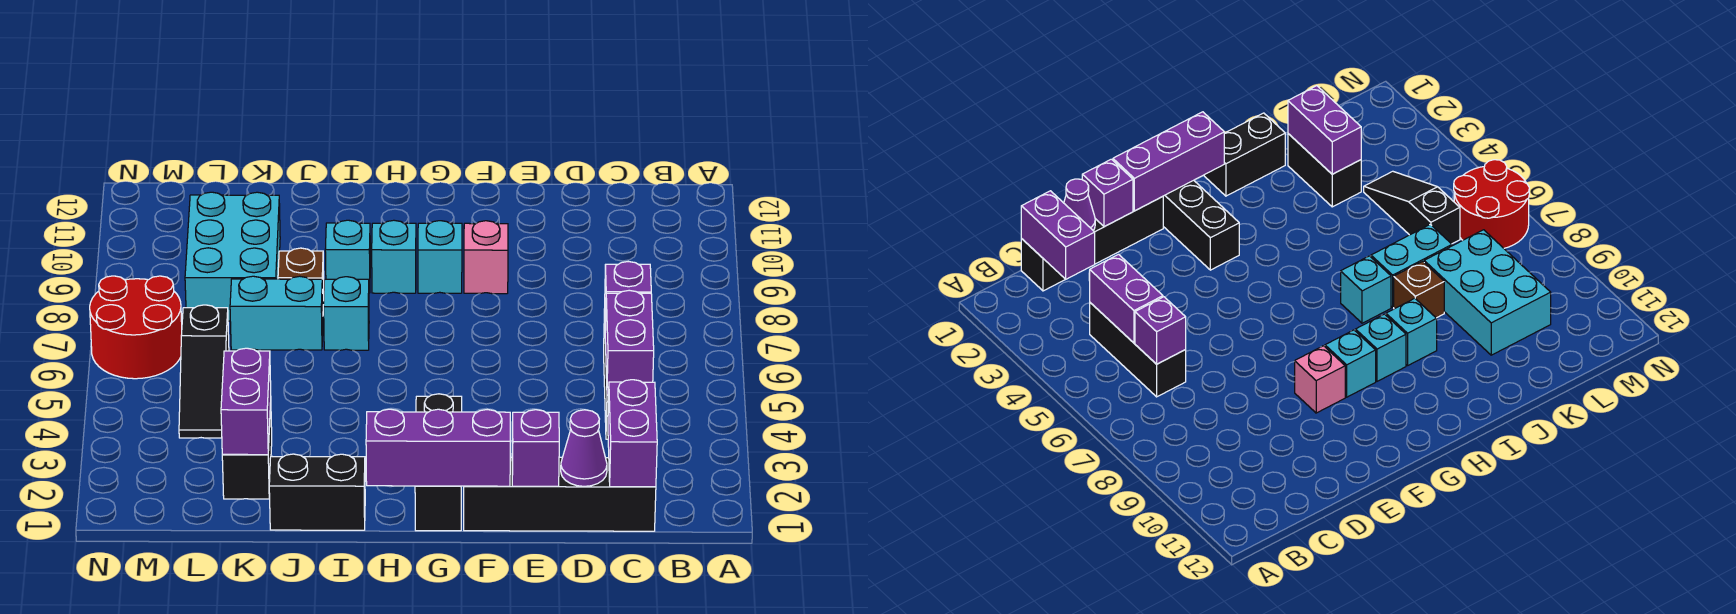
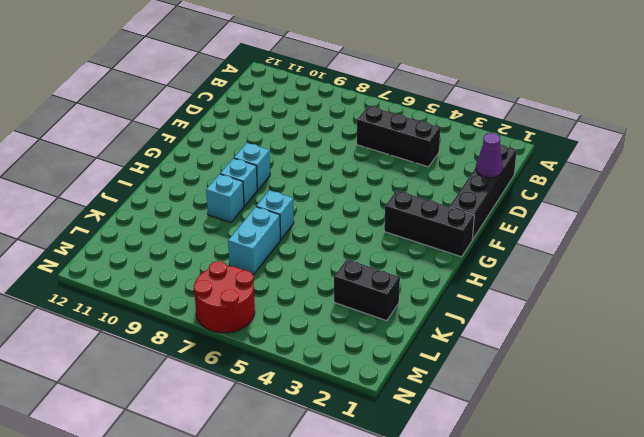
none -> pink brick F9 level 1
none -> black brick I1:J1 level 1
none -> brown brick J8 level 1

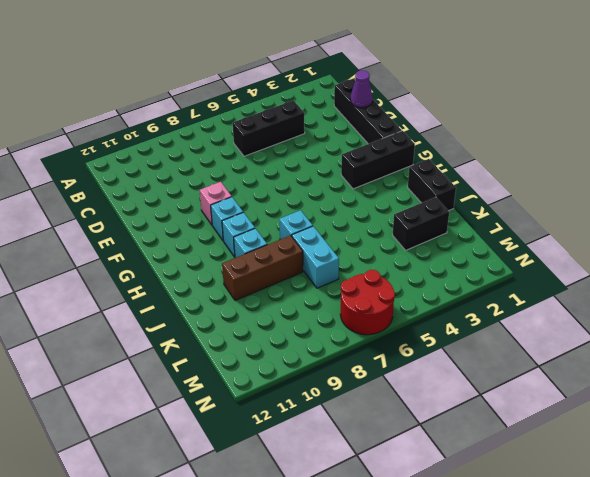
brown brick J8:J10 level 1 -> brown brick J8 level 1
none -> cyan brick K8:L10 level 1
none -> black slope L4:L6 level 1 top 6
none -> purple brick C1:C2 level 2

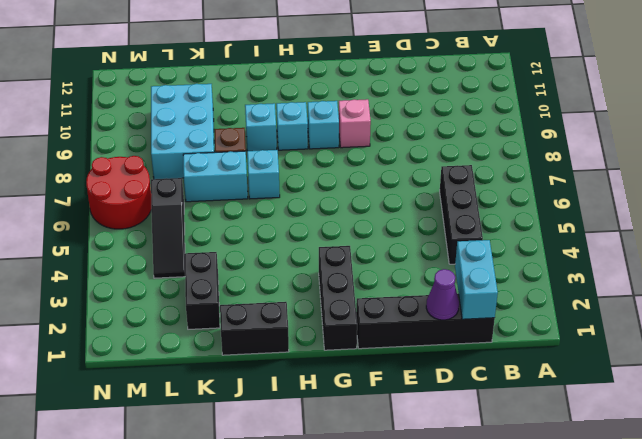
cyan brick C1:C2 level 2 -> purple brick C1:C2 level 2
none -> purple brick C4:C5 level 2
none -> purple brick C6 level 2
none -> purple brick E1 level 2

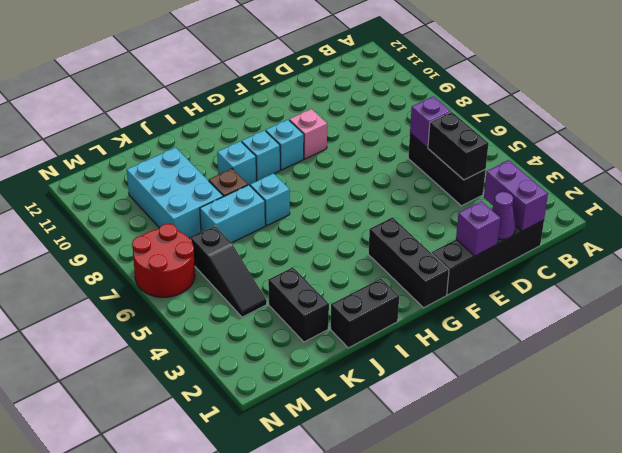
black brick C4:C5 level 2 -> purple brick C4:C5 level 2
none -> purple brick F1:H1 level 2
none -> purple brick K2:K3 level 2

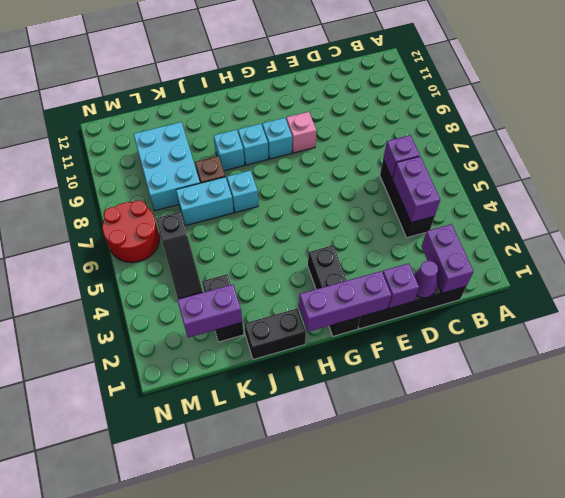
purple brick K2:L2 level 2 -> purple brick K2:K3 level 2

